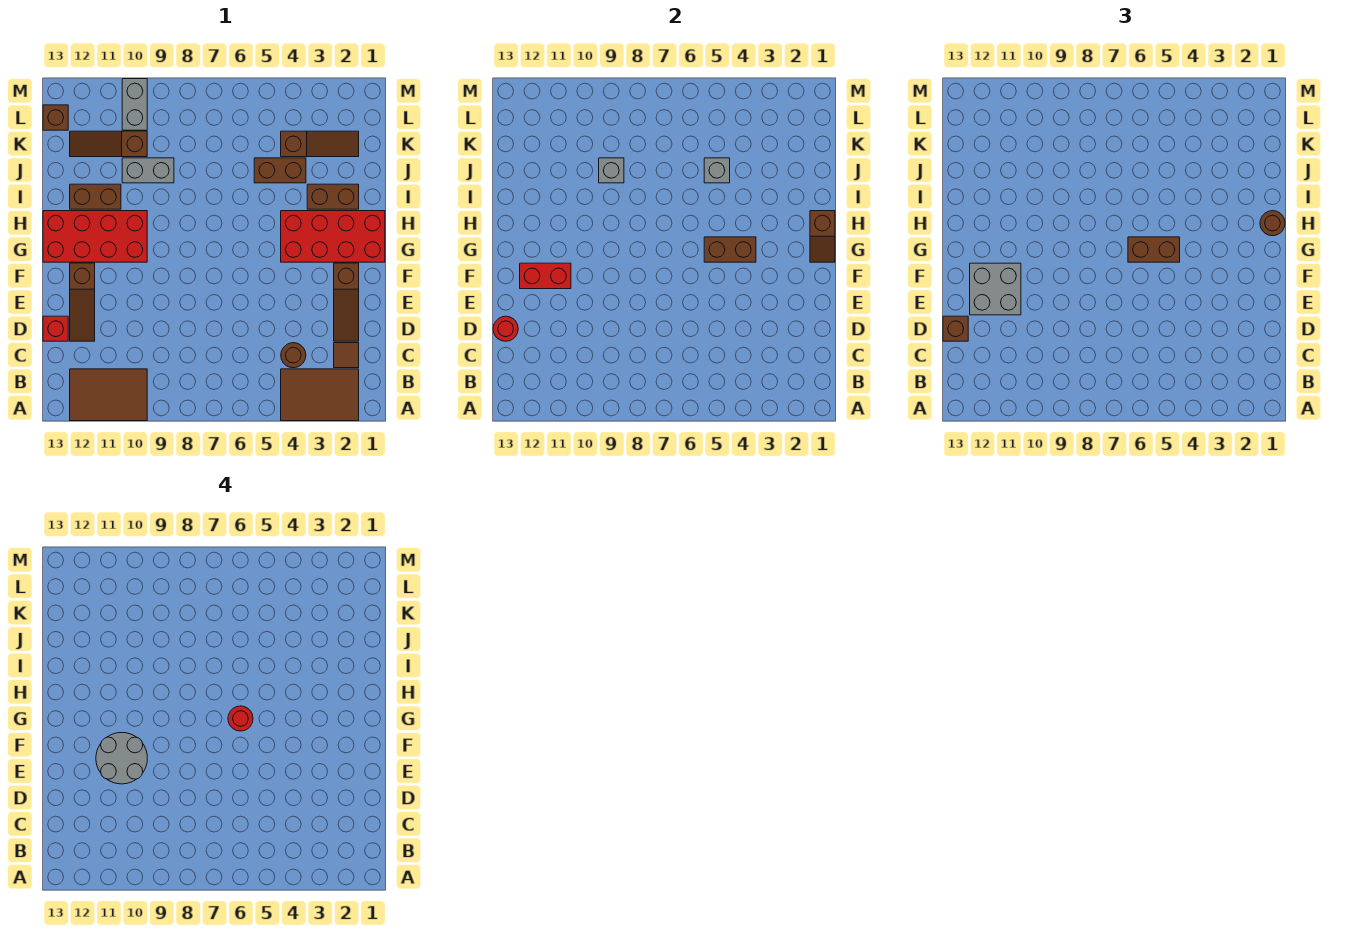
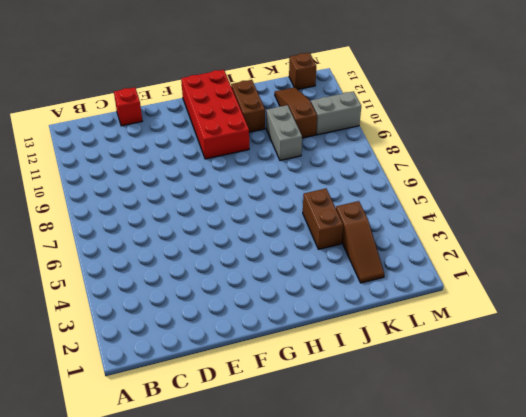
none -> brown tile A2:B4 level 1
none -> brown tile A10:B12 level 1
none -> brown tile C2 level 1

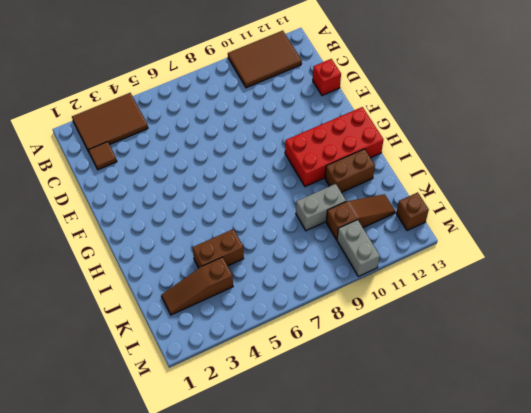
none -> brown round brick C4 level 1
none -> brown slope D2:F2 level 1 top F
none -> brown slope D12:F12 level 1 top F

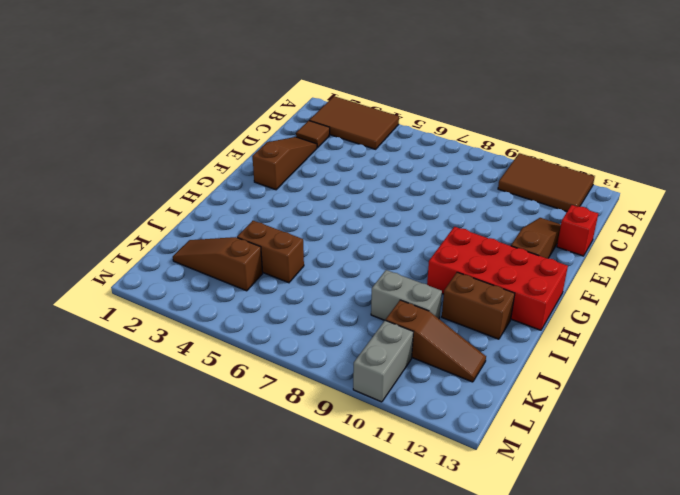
none -> brown round brick C4 level 1
none -> red brick G1:H4 level 1
none -> brown brick I2:I3 level 1

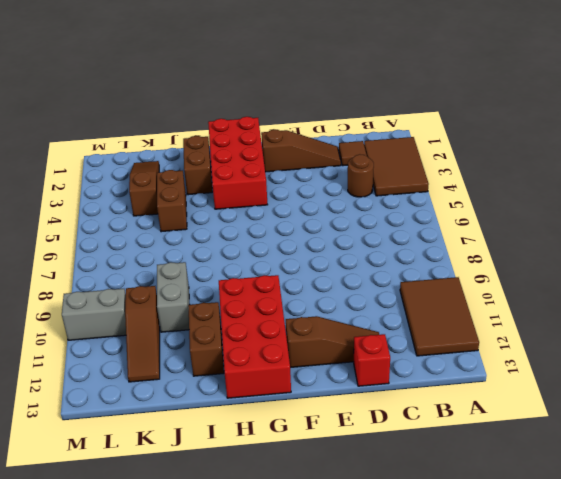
none -> brown brick L13 level 1
none -> red round brick D13 level 2
none -> red brick F11:F12 level 2

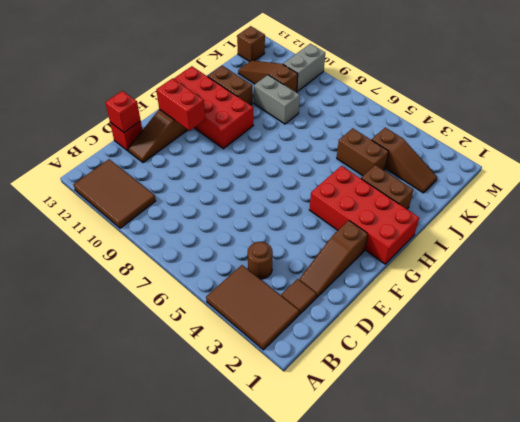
red brick D13 level 2 -> red round brick D13 level 2
none -> brown slope G1:H1 level 2 top H
none -> brown brick G4:G5 level 2
none -> grey brick J5 level 2

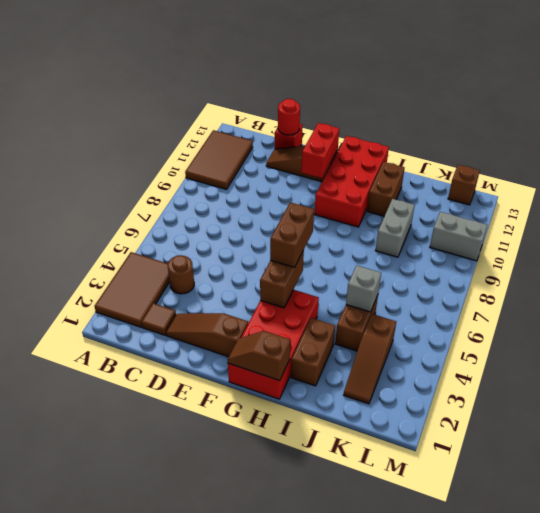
none -> brown slope K10:K12 level 1 top 10
none -> grey brick J9 level 2
none -> brown brick D13 level 3

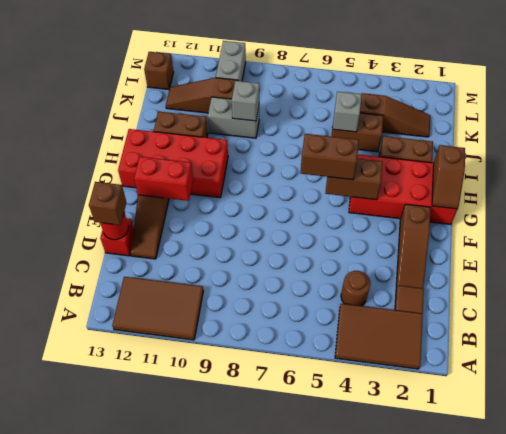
none -> grey brick E11:F12 level 3
none -> brown round brick H1 level 3
none -> grey round brick E10:F11 level 4

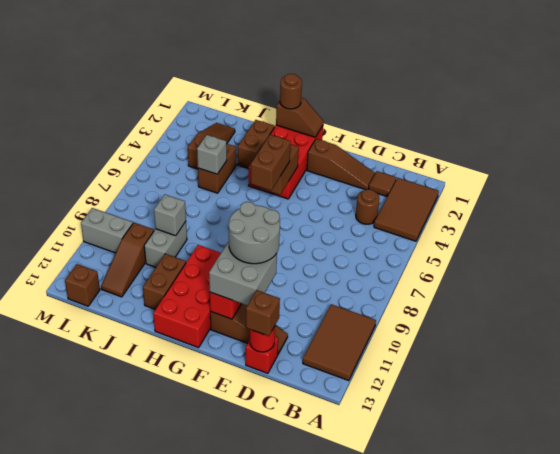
none -> red round brick G6 level 4

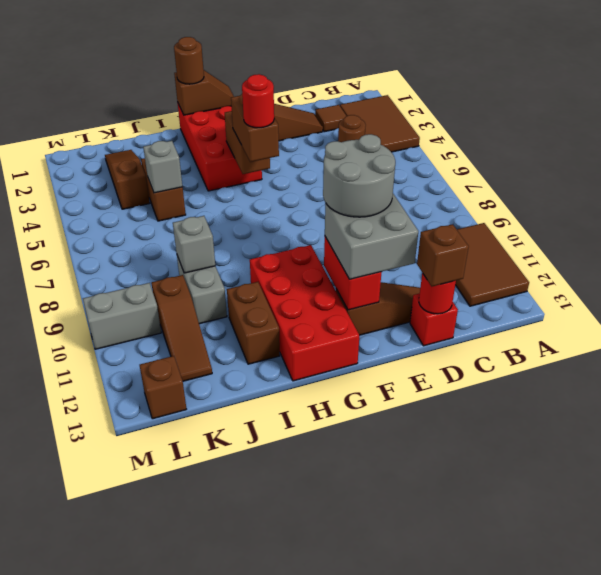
none -> brown brick I2:I3 level 1

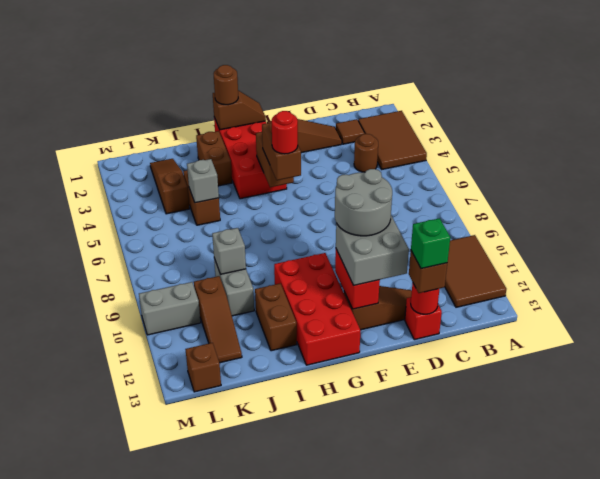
green brick D13 level 4 -> none

